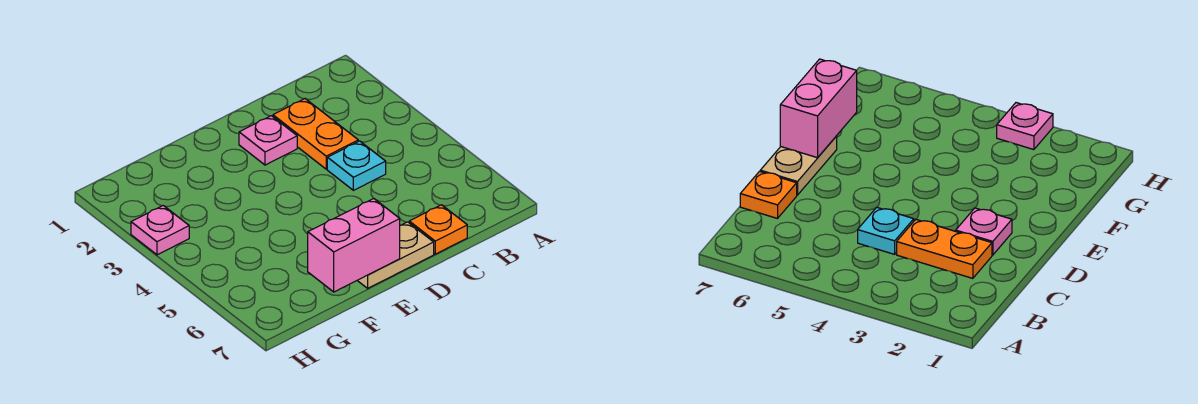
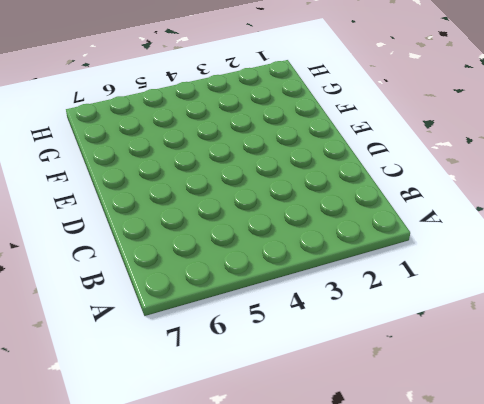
none -> orange plate C2:C3 level 1
none -> cyan plate C4 level 1

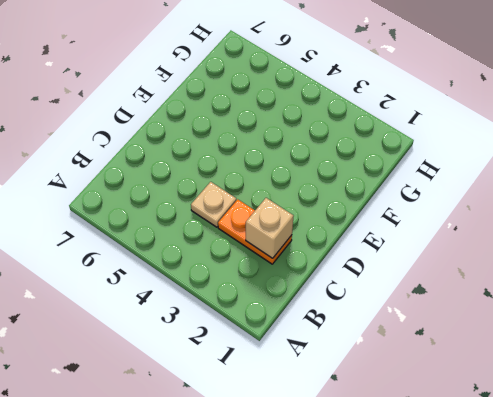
tan brick C2 level 2 -> none
tan plate C4 level 1 -> cyan plate C4 level 1
none -> orange plate C7 level 1
none -> pink plate D2 level 1

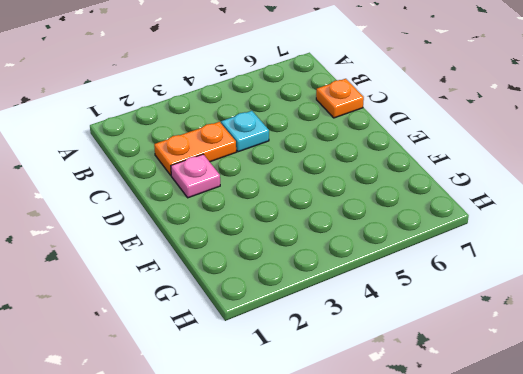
none -> tan plate D7:E7 level 1
none -> pink plate H3 level 1

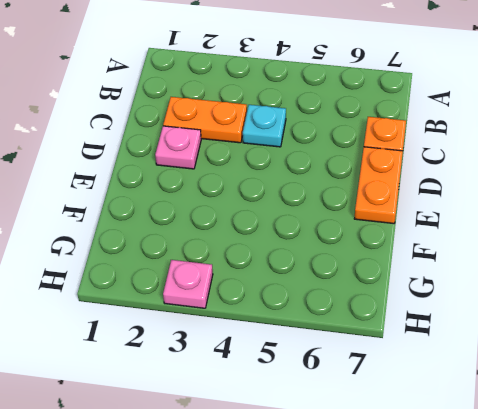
orange plate D7:E7 level 1 -> tan plate D7:E7 level 1
none -> pink brick E7:F7 level 2

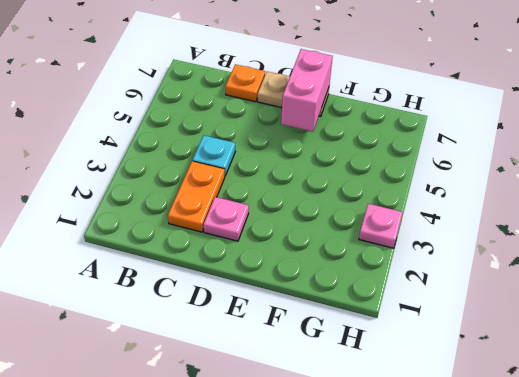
pink brick E6:E7 level 2 -> pink brick E7:F7 level 2

